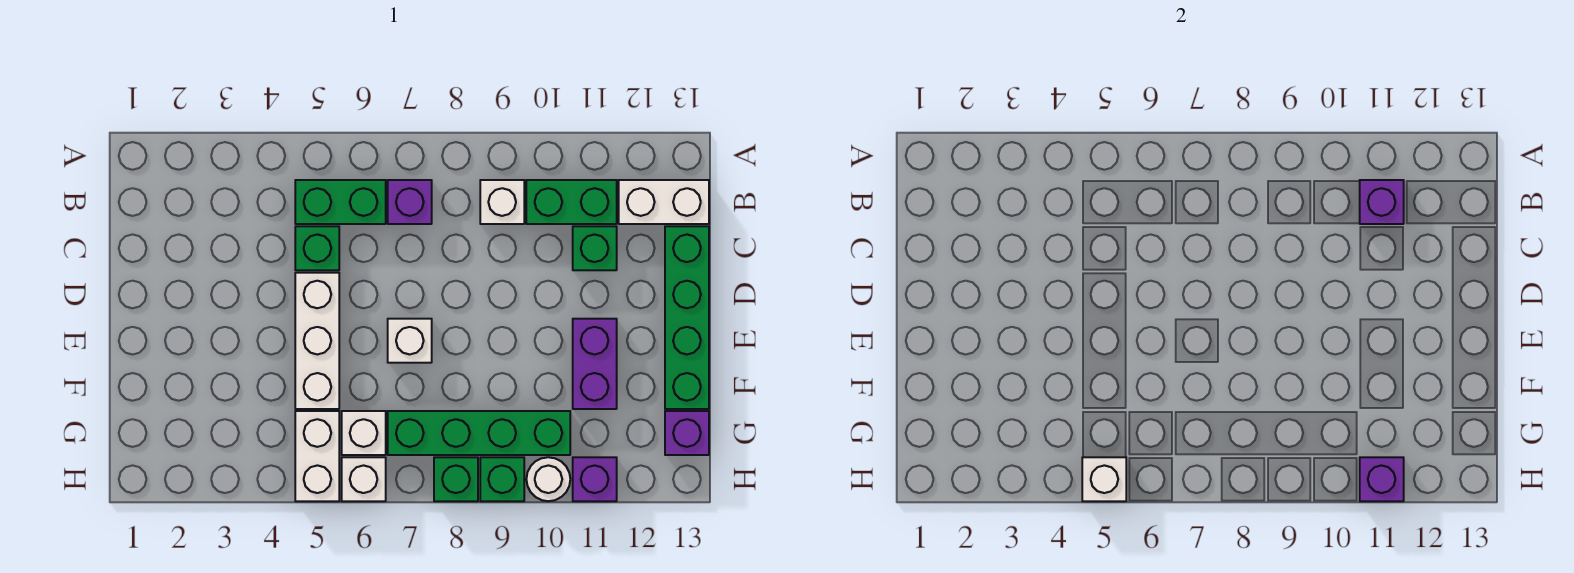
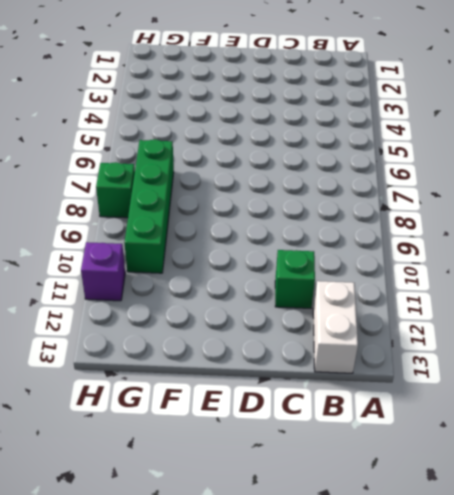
none -> green brick B5:B6 level 1
none -> purple brick B7 level 1
none -> white brick B9 level 1

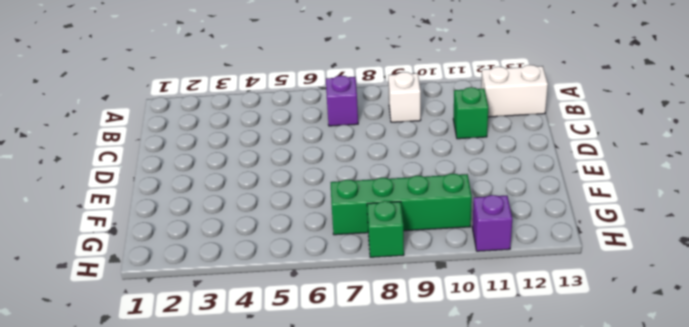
none -> green brick B5:B6 level 1
none -> green brick B10:B11 level 1
none -> green brick C5 level 1

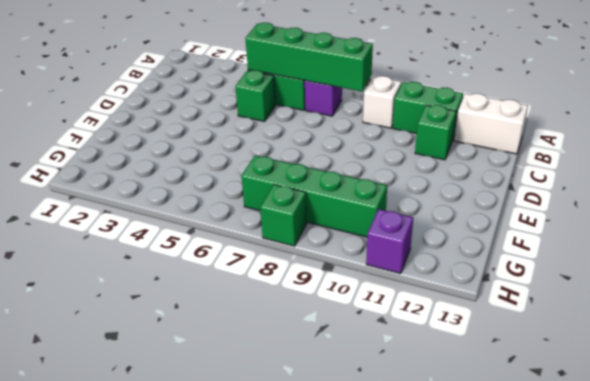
green brick B5:B8 level 2 -> green brick C13:F13 level 1
none -> white brick D5:F5 level 1
none -> white brick E7 level 1
none -> purple brick E11:F11 level 1

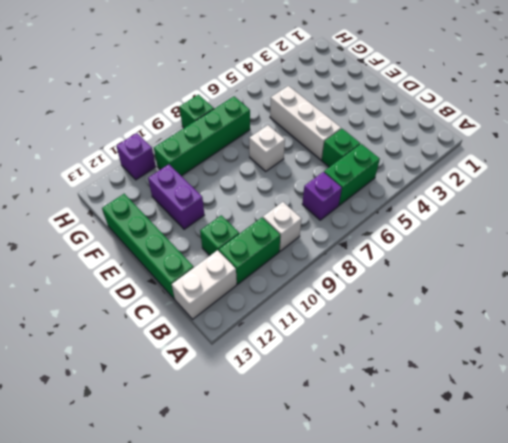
none -> white brick G5:H5 level 1
none -> white brick G6 level 1
none -> purple brick G13 level 1

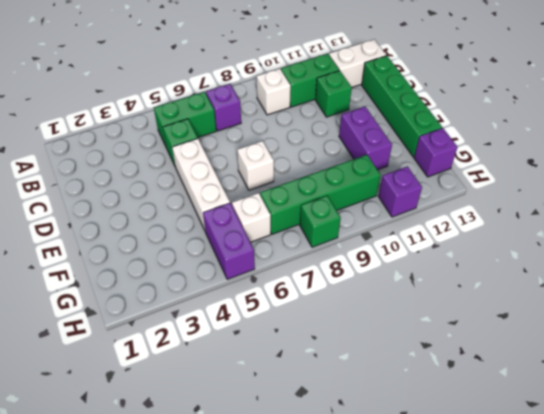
purple brick G5:H5 level 1 -> white brick G5:H5 level 1
none -> white brick H6 level 1
none -> green brick H9 level 1
none -> white round brick H10 level 1

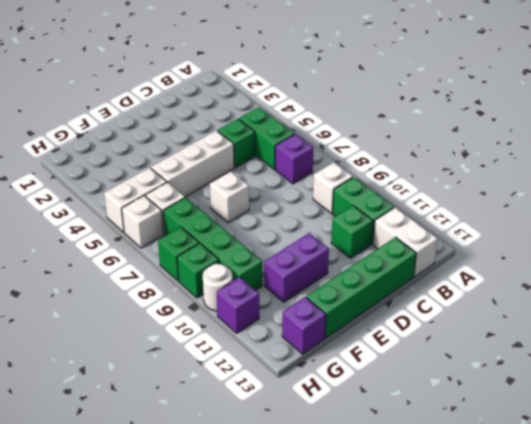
none -> purple brick B11 level 2
none -> white brick H5 level 2
none -> purple brick H11 level 2

